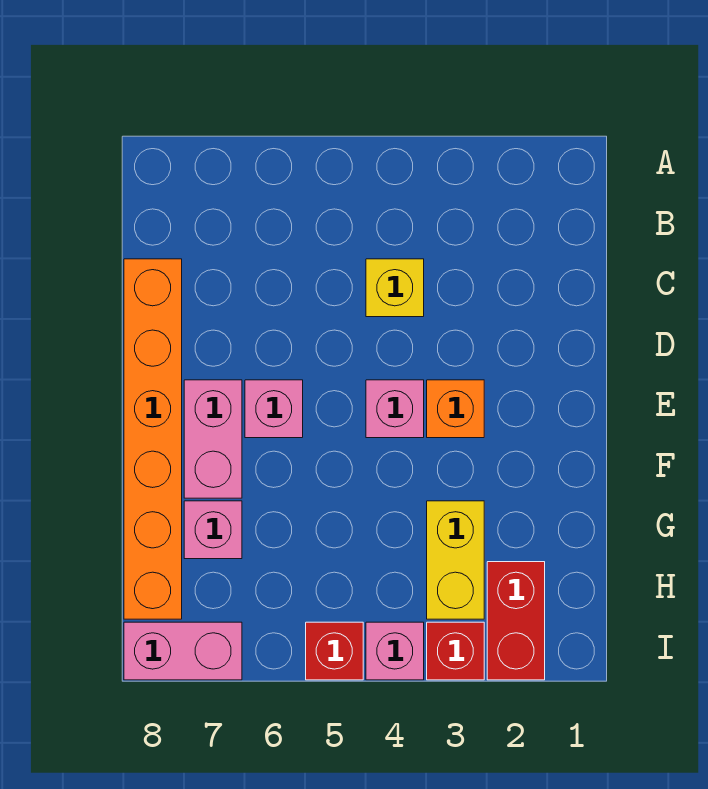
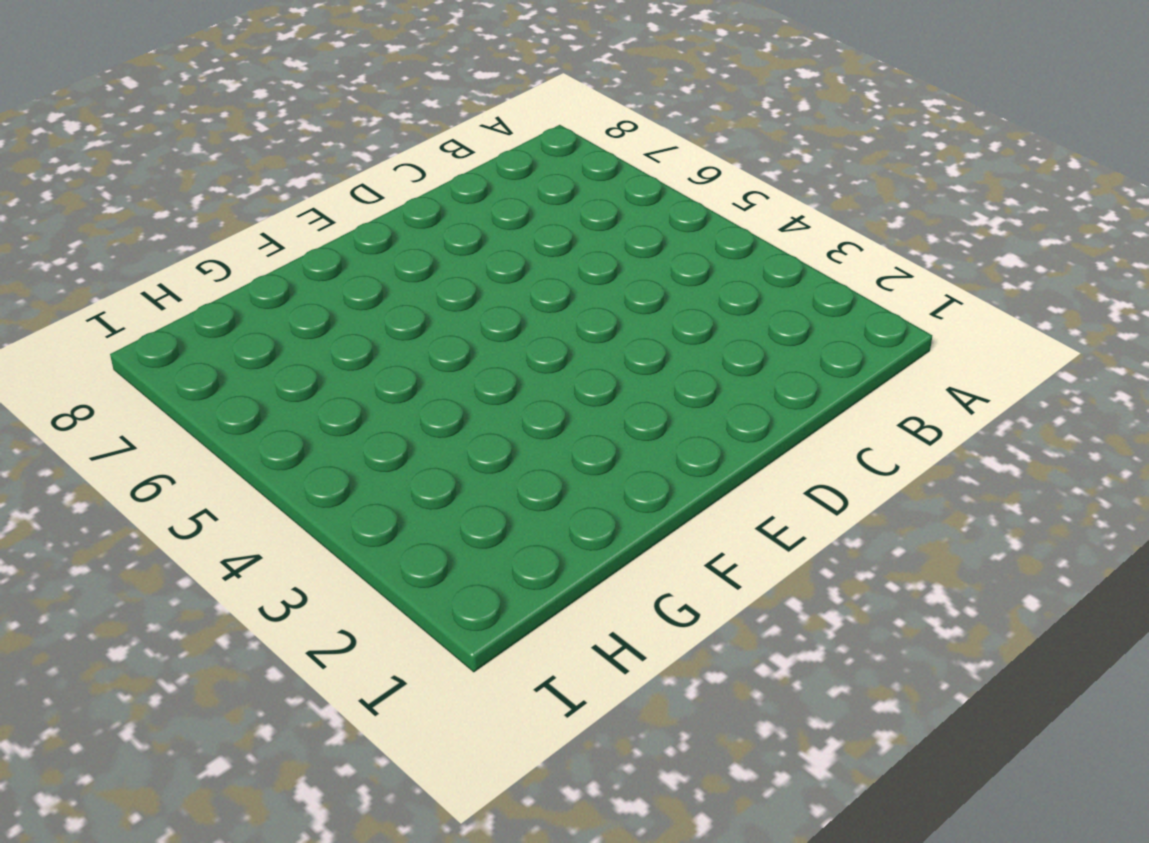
none -> yellow brick C4 level 1
none -> orange brick C8:H8 level 1
none -> orange brick E3 level 1

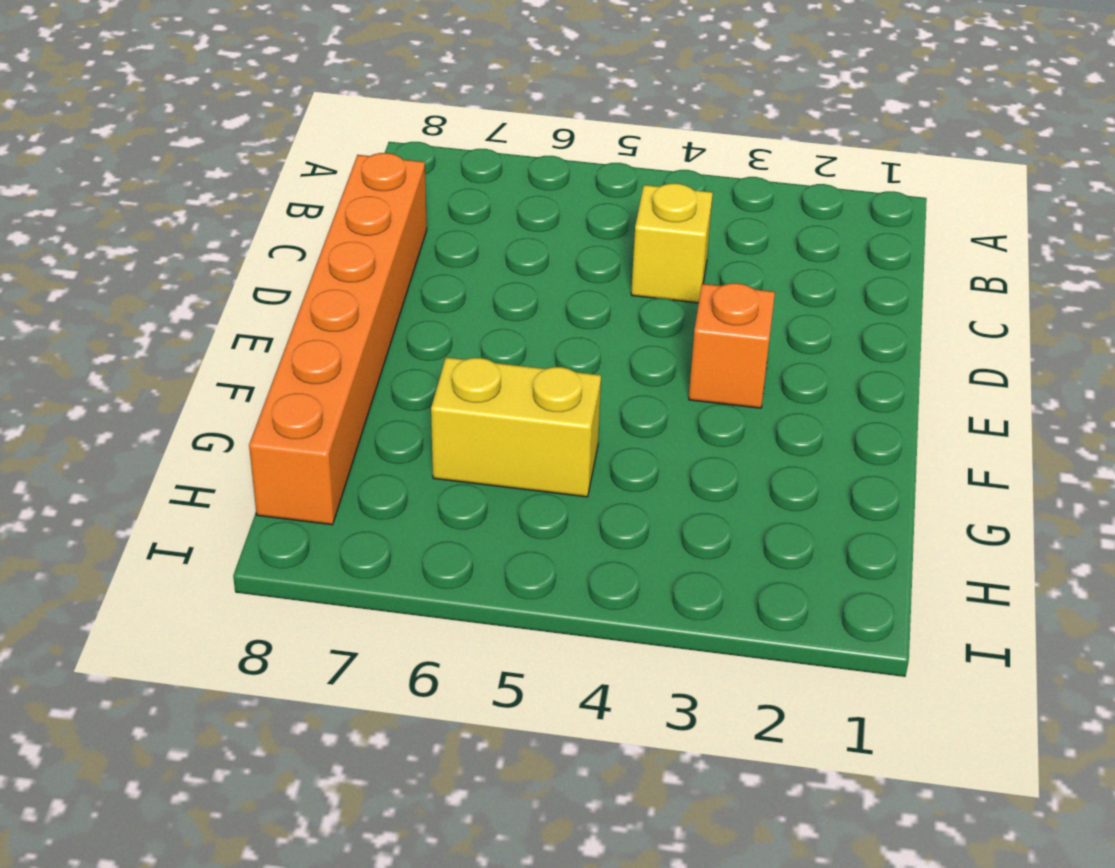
yellow brick G5:G6 level 1 -> yellow brick G3:H3 level 1
none -> pink brick E4 level 1
none -> pink brick E6 level 1
none -> pink brick E7:F7 level 1

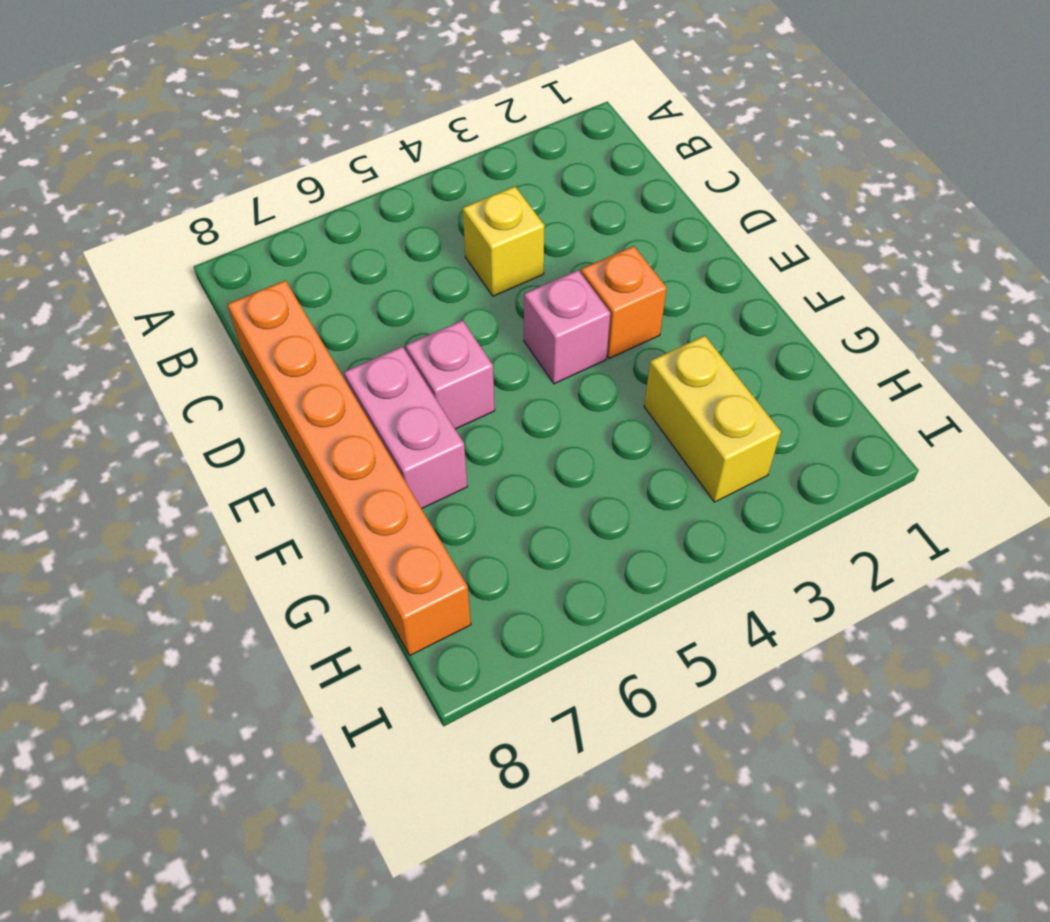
none -> pink brick G7 level 1
none -> red brick H2:I2 level 1
none -> red brick I3 level 1

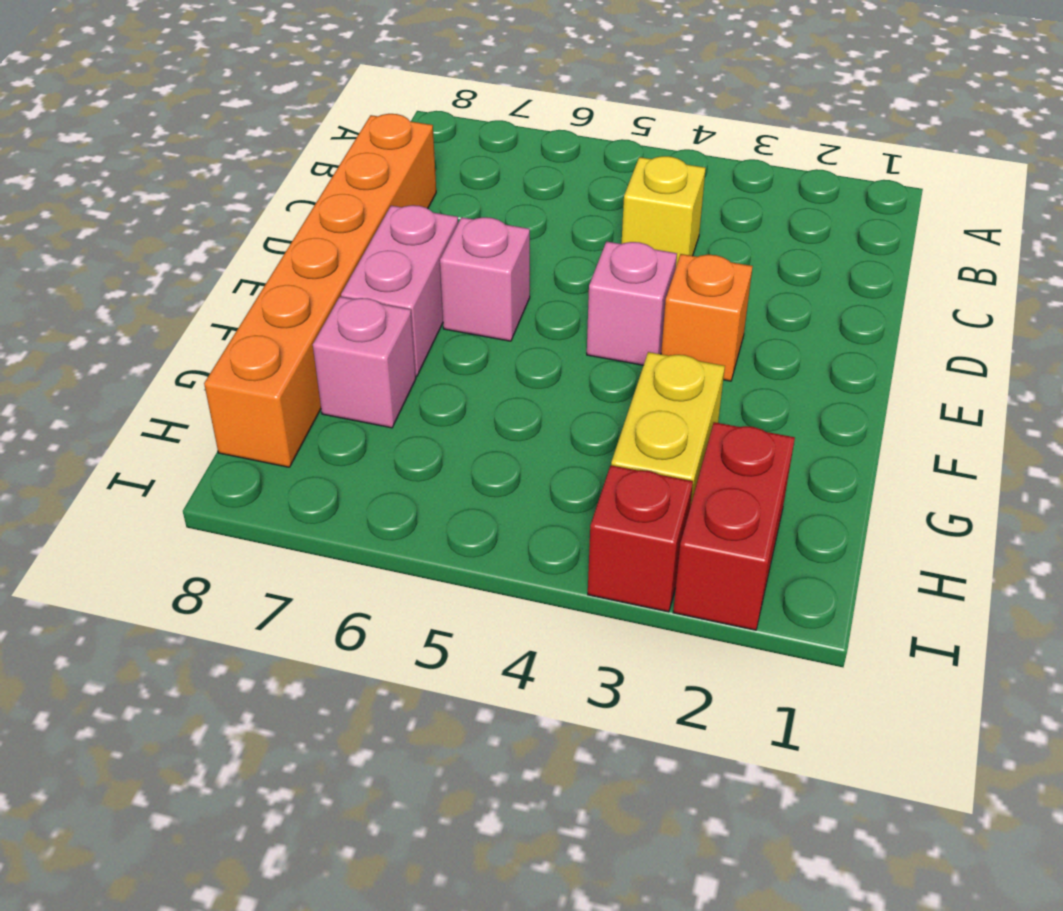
none -> pink brick I4 level 1
none -> red brick I5 level 1
none -> pink brick I7:I8 level 1

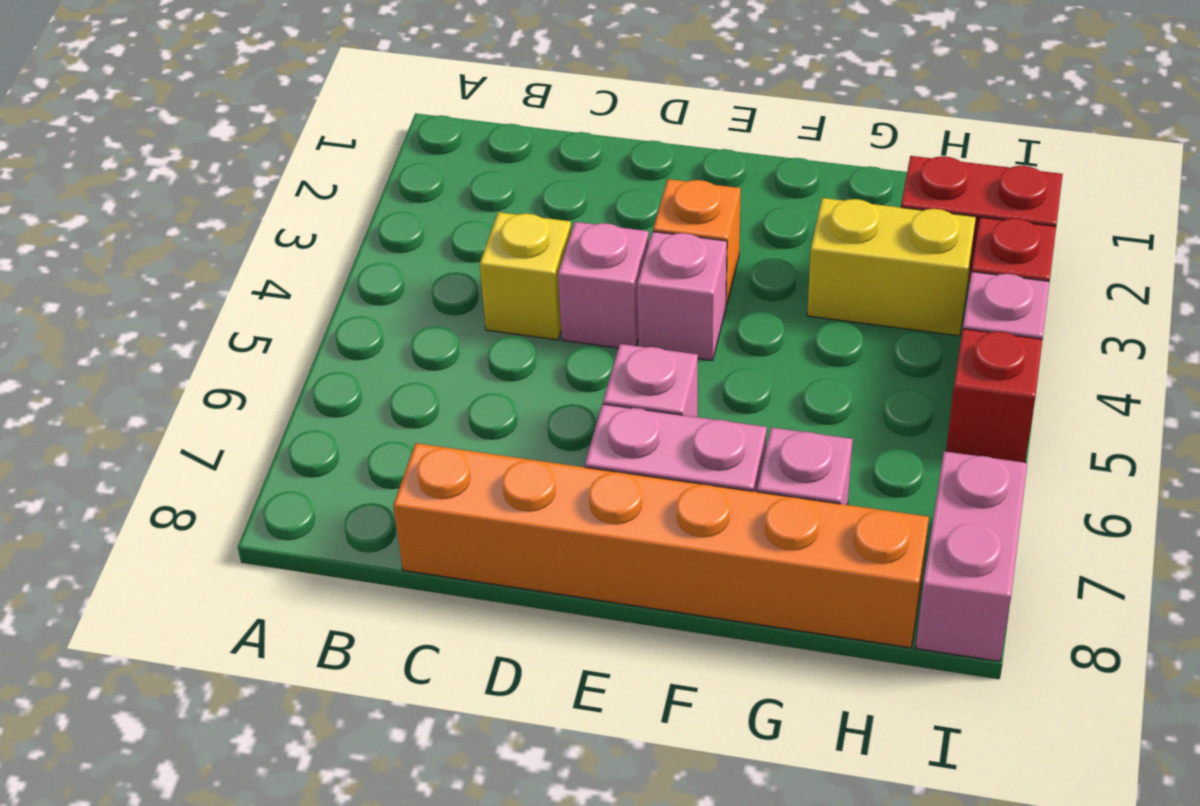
pink brick D4 level 1 -> none

